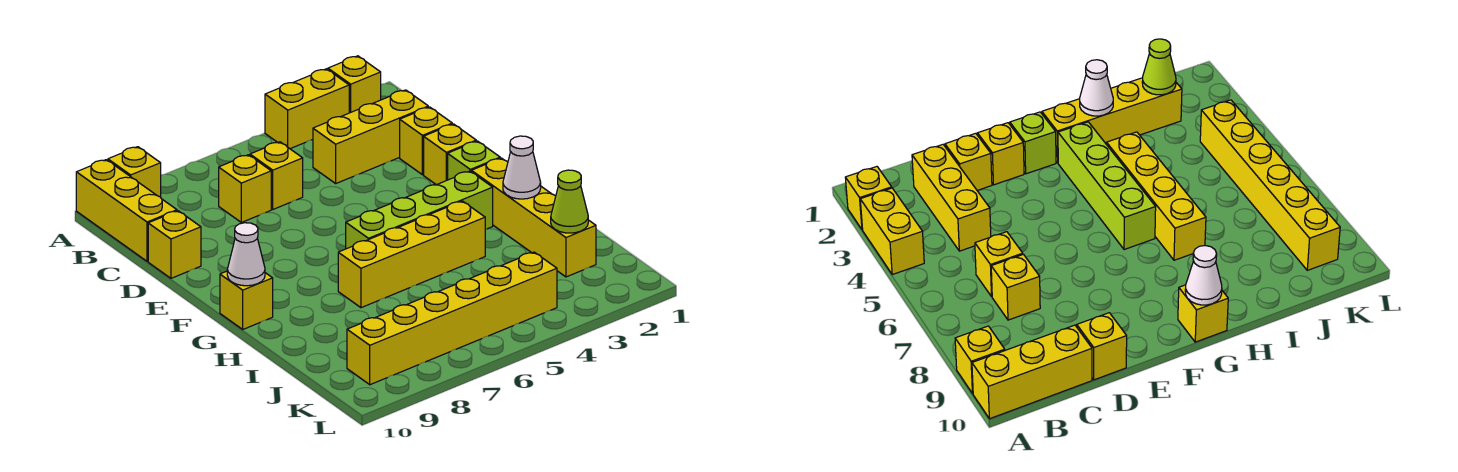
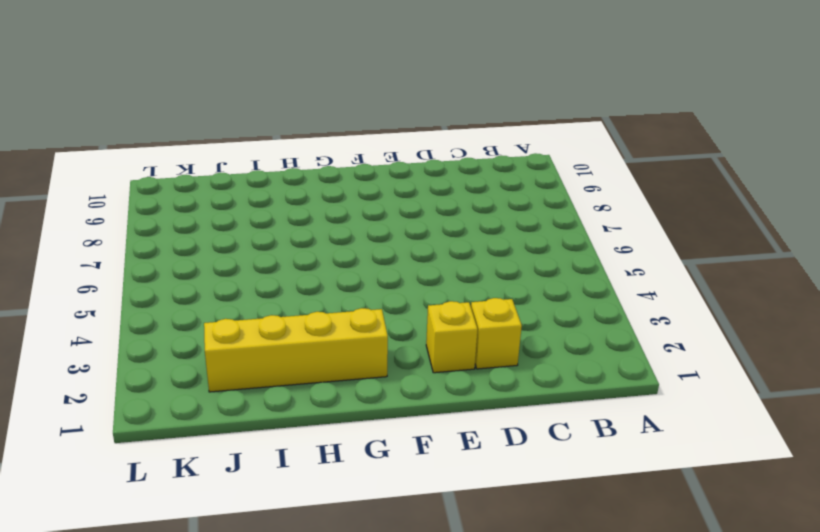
none -> yellow brick A2 level 1
none -> yellow brick A3:A4 level 1
none -> yellow brick A9 level 1

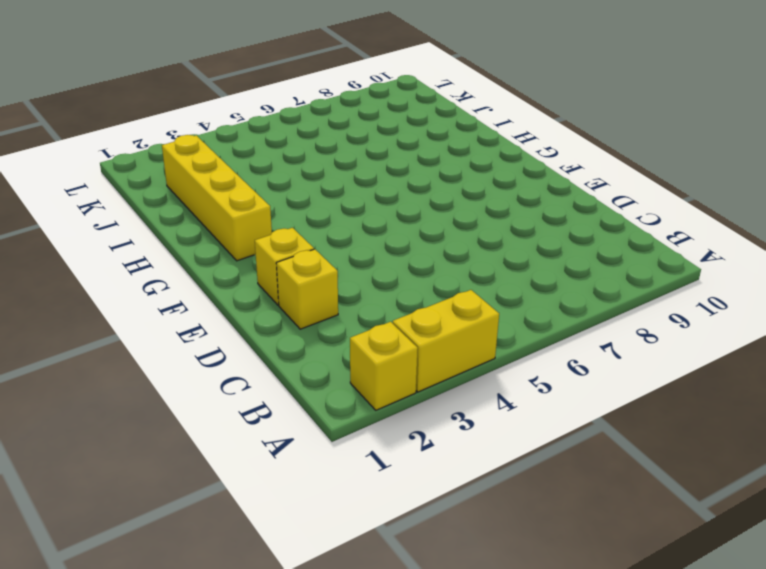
none -> yellow brick A9 level 1
none -> yellow brick A10:C10 level 1
none -> yellow brick C2:C4 level 1

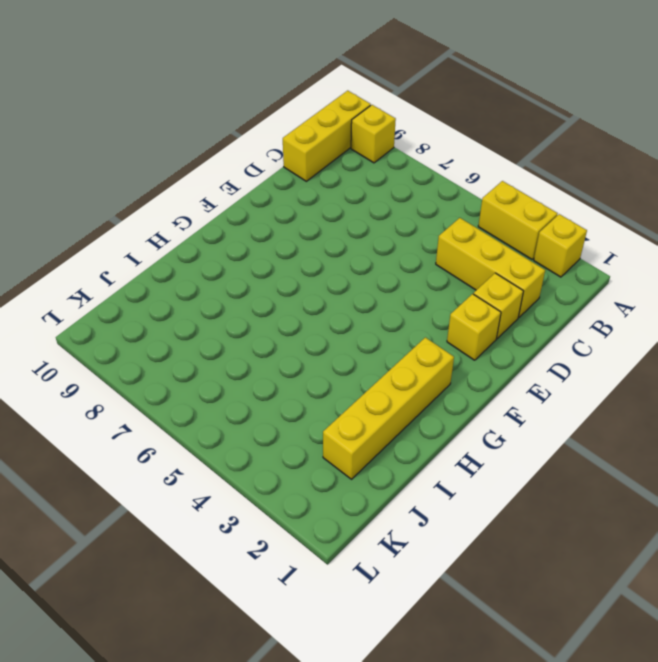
none -> yellow brick C6 level 1
none -> yellow brick C7 level 1
none -> yellow brick D10 level 1

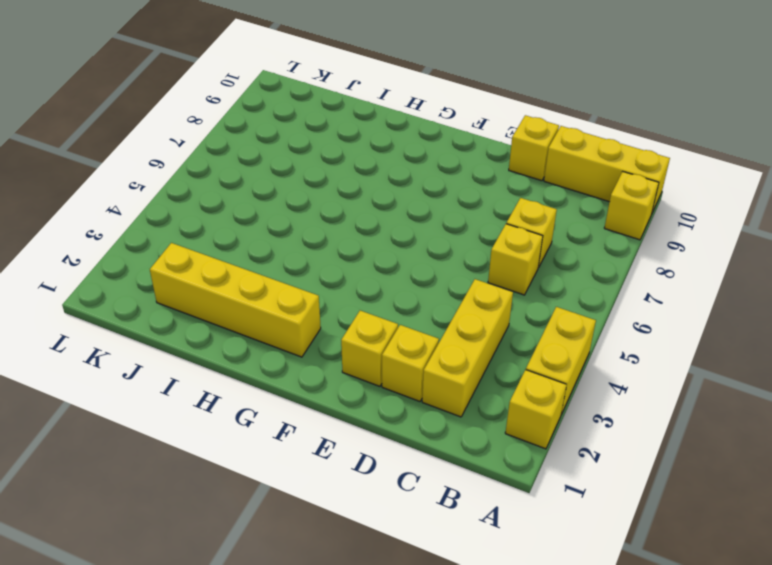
none -> lime brick F2 level 1
none -> lime brick G3:G6 level 1
none -> yellow brick G10 level 1

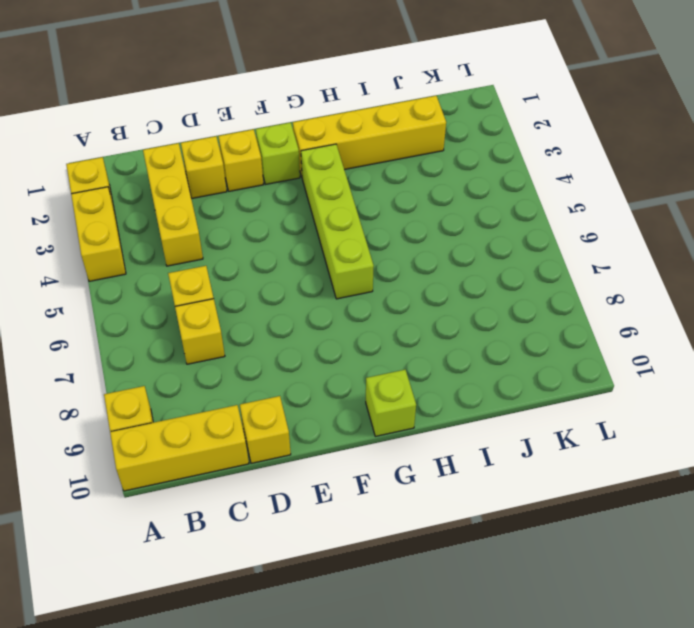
lime brick G10 level 1 -> yellow brick G10 level 1
none -> yellow brick H4:H7 level 1
none -> yellow brick K4:K9 level 1
none -> white cone G10 level 2

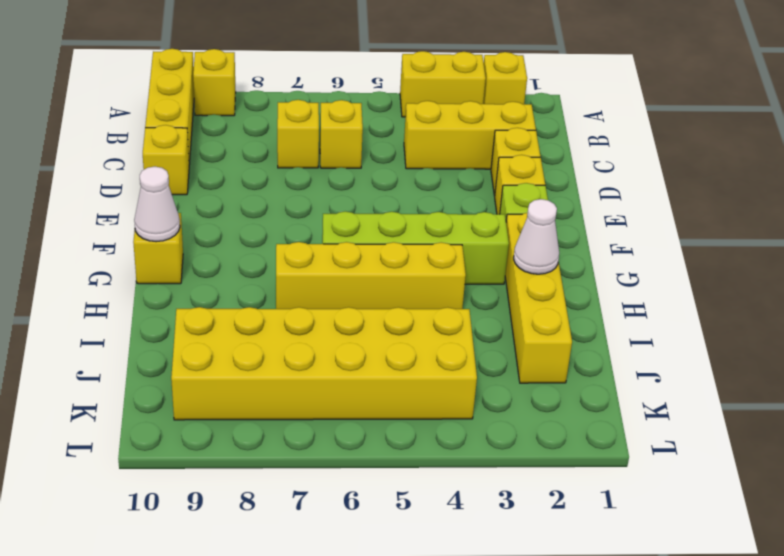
yellow brick J4:K9 level 1 -> yellow brick K4:K9 level 1
none -> lime cone J2 level 2

